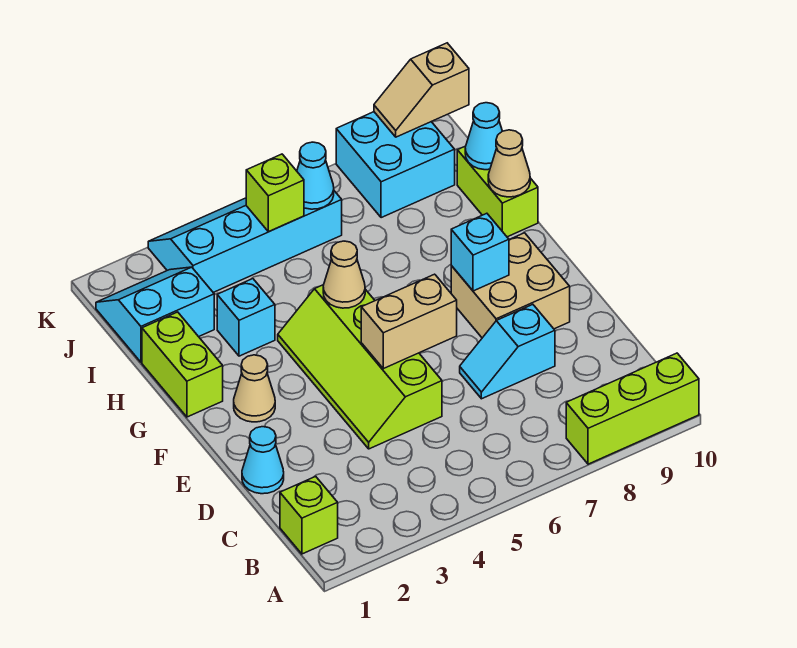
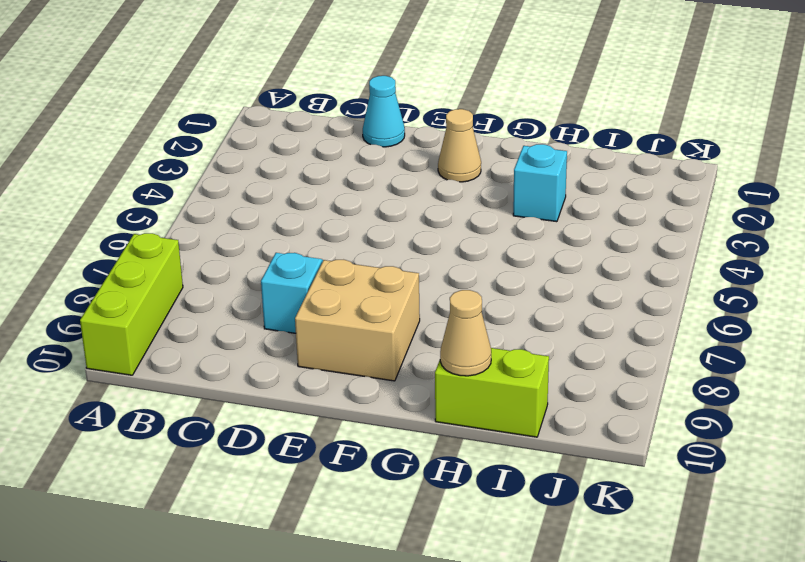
none -> lime brick B1 level 1
none -> lime slope D4:G5 level 1 top 5
none -> lime brick G1:H1 level 1

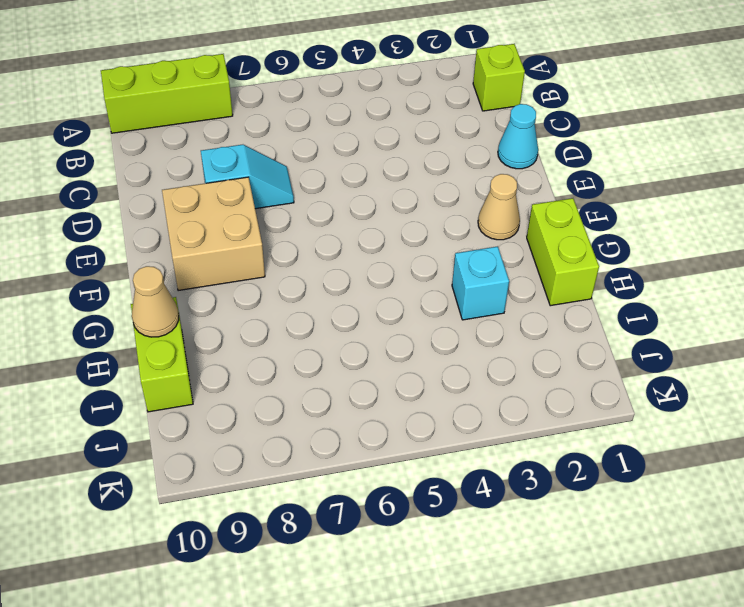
none -> lime slope D4:G5 level 1 top 5
none -> cyan slope I1:J2 level 1 top I
none -> cyan slope J3:K6 level 1 top J

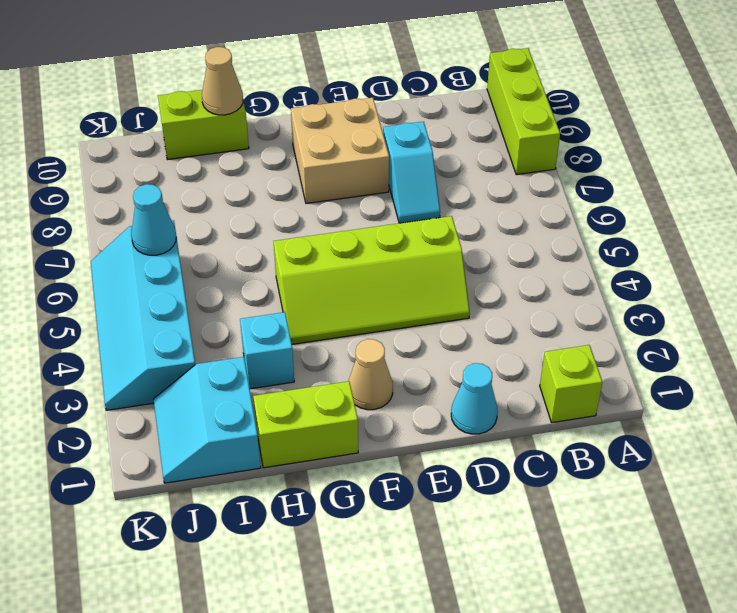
none -> cyan brick J8:K9 level 1
none -> tan brick E5:E6 level 2
none -> cyan brick F8 level 2

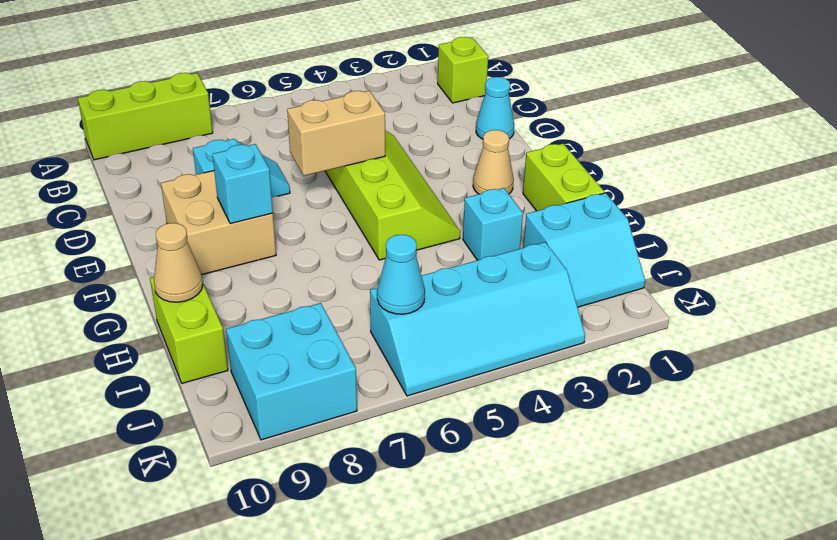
none -> tan cone G5 level 2
none -> cyan cone I10 level 2
none -> lime brick J5 level 2

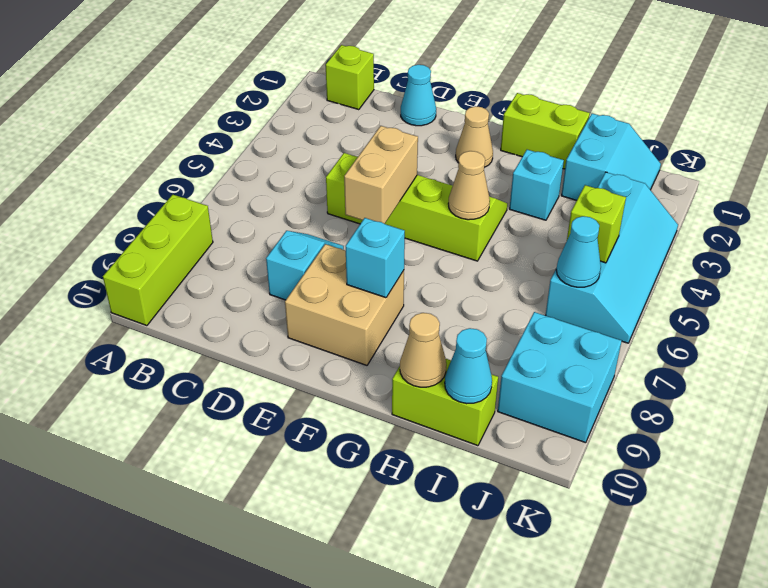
none -> tan slope K9:K10 level 2 top 10

